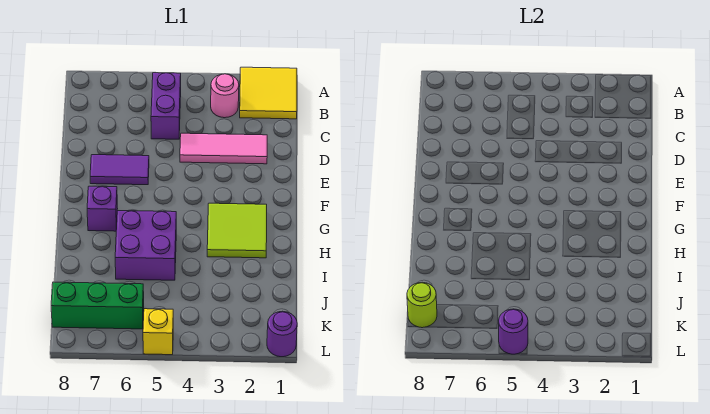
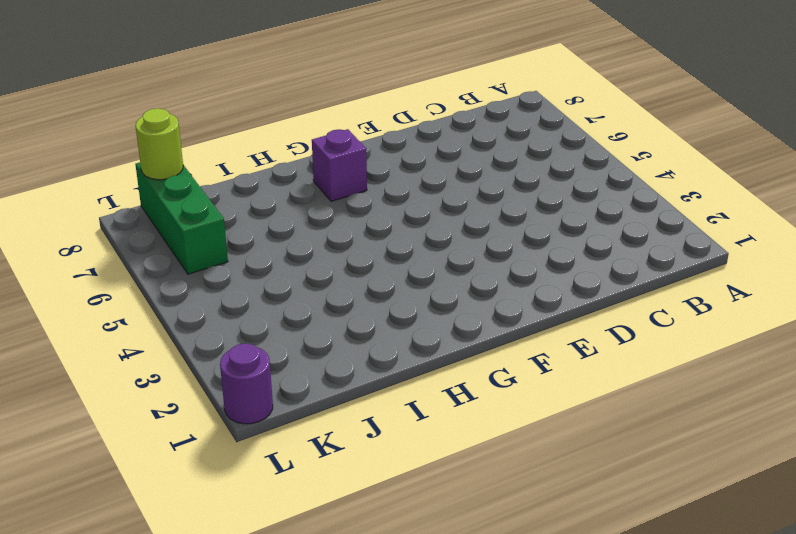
none -> yellow tile A1:B2 level 1
none -> pink round brick B3 level 1
none -> purple brick B5:C5 level 1

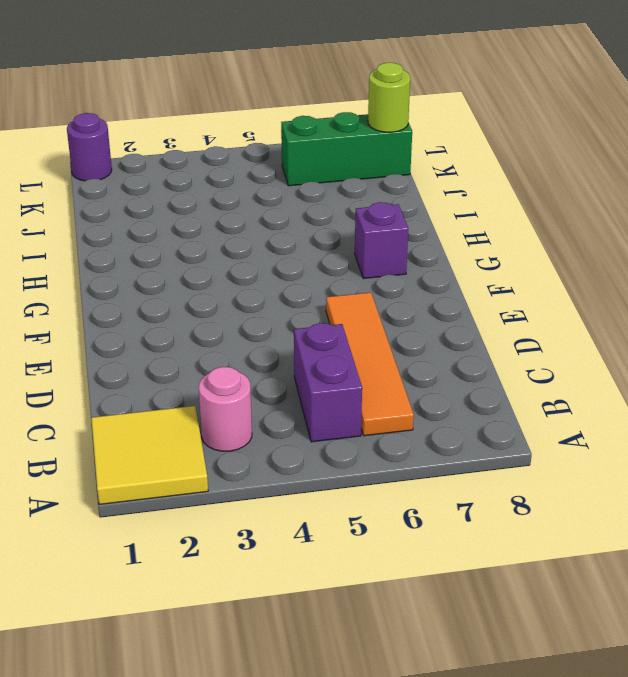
orange tile B6:E6 level 1 -> purple tile E6:E7 level 1
none -> pink tile D2:D4 level 1
none -> lime tile G2:H3 level 1
none -> purple brick H5:I6 level 1

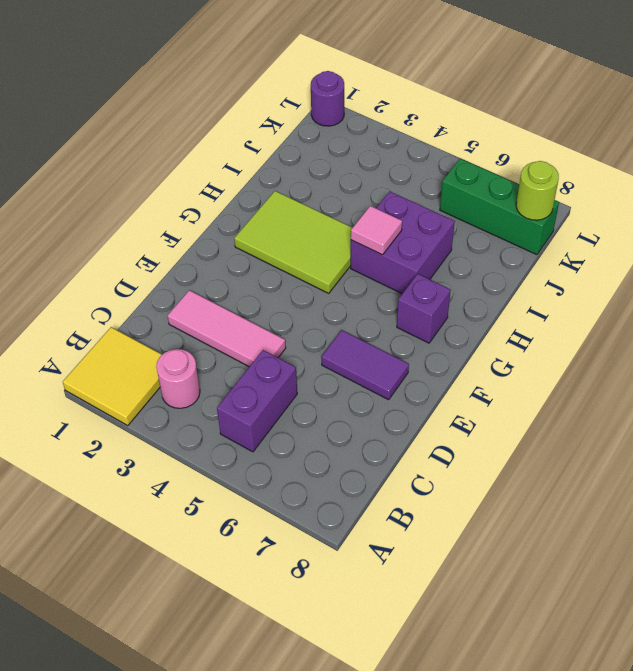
lime tile G2:H4 level 1 -> lime tile G2:H3 level 1
pink tile H5 level 2 -> none
none -> yellow brick L5 level 1
none -> purple round brick L5 level 2

